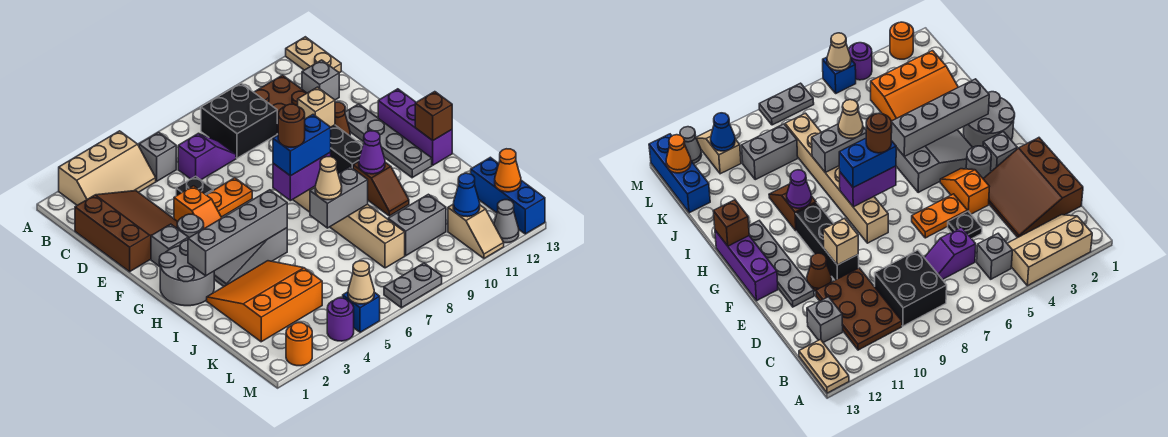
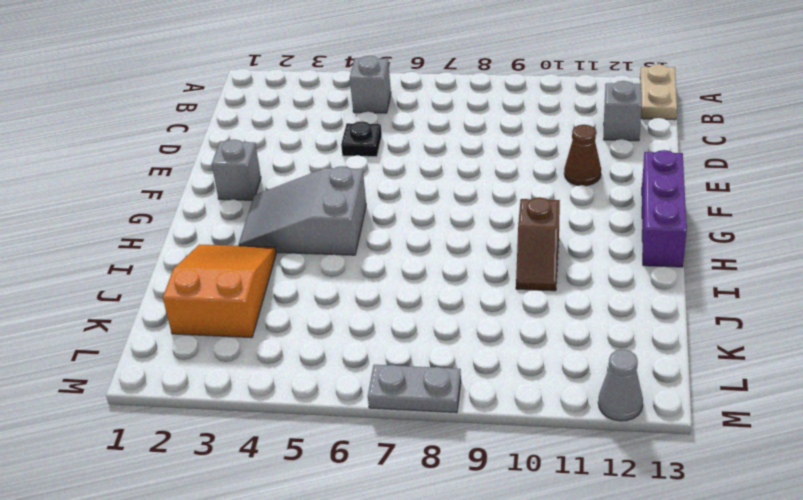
orange slope I2:K3 level 1 top K -> orange slope I2:K4 level 1 top K
none -> tan slope A2:B4 level 1 top A
none -> black brick B8:C9 level 1
none -> brown plate B10:D11 level 1
none -> brown slope C1:E3 level 1 top 1

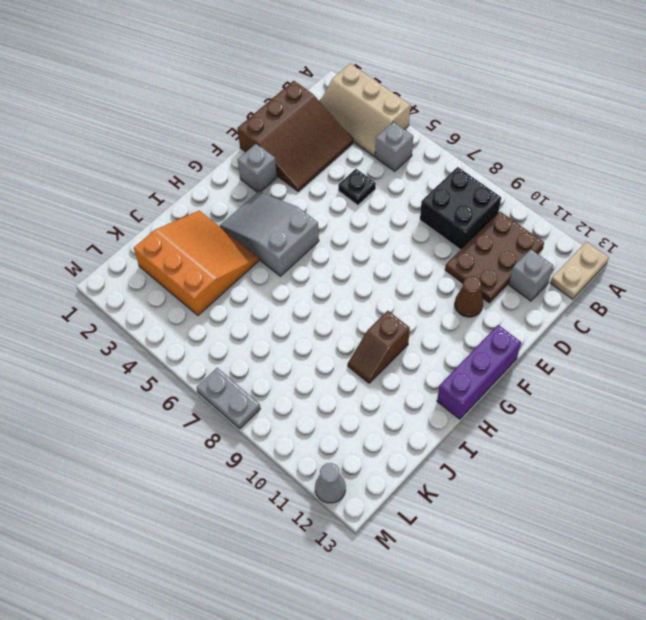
none -> purple slope C6:C7 level 1 top 6
none -> orange slope E4:F4 level 1 top E
none -> orange plate E5:E6 level 1
none -> black brick E10:G10 level 1

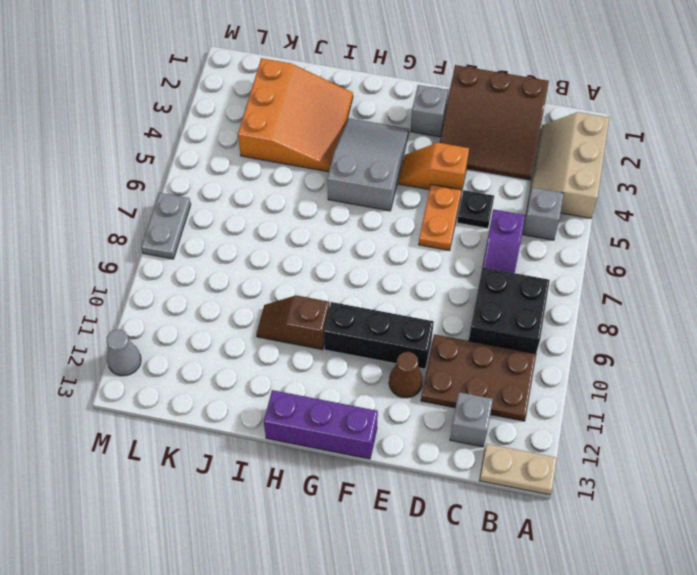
none -> grey plate E12:H12 level 1
none -> grey round brick F3 level 1
none -> tan brick F8:K8 level 1
none -> grey round brick G1:H2 level 1

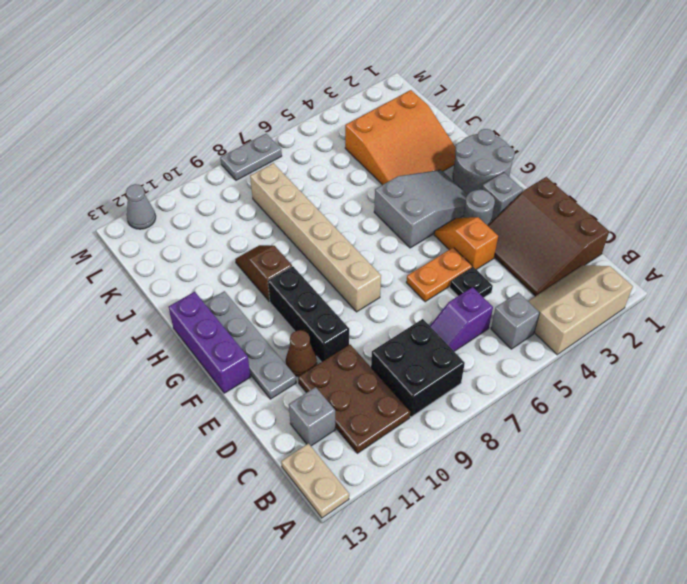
none -> grey brick K9:K10 level 1
none -> blue brick K13:M13 level 1
none -> tan slope L11:M11 level 1 top L
none -> orange round brick M2 level 1

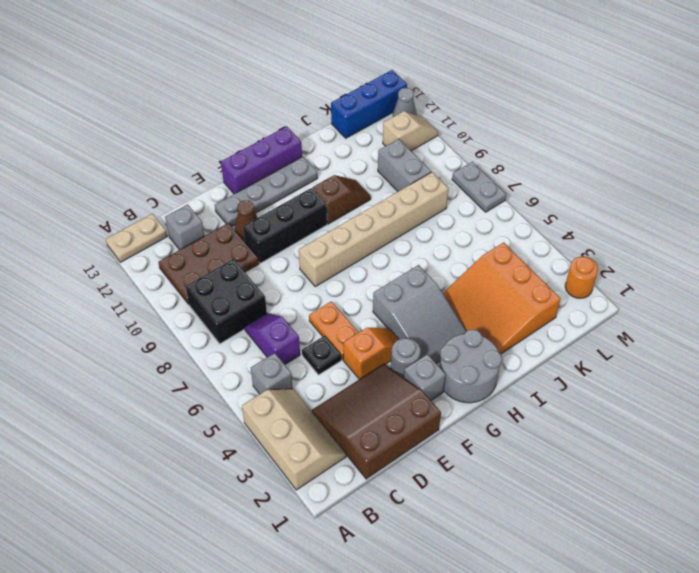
none -> purple round brick M4 level 1
none -> blue brick M5 level 1
none -> tan brick E10 level 2
none -> purple brick G7:G8 level 2

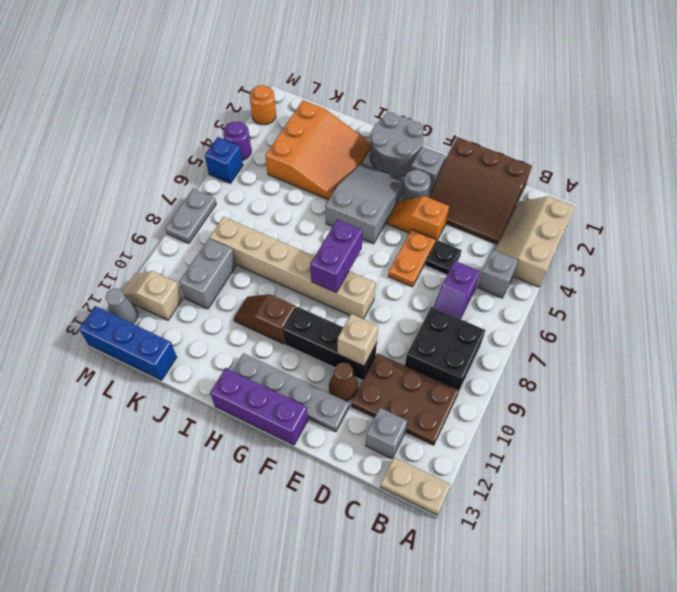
none -> grey brick H2:H5 level 2
none -> purple cone H10 level 2
none -> brown brick H13 level 2
none -> grey brick I7:I8 level 2

